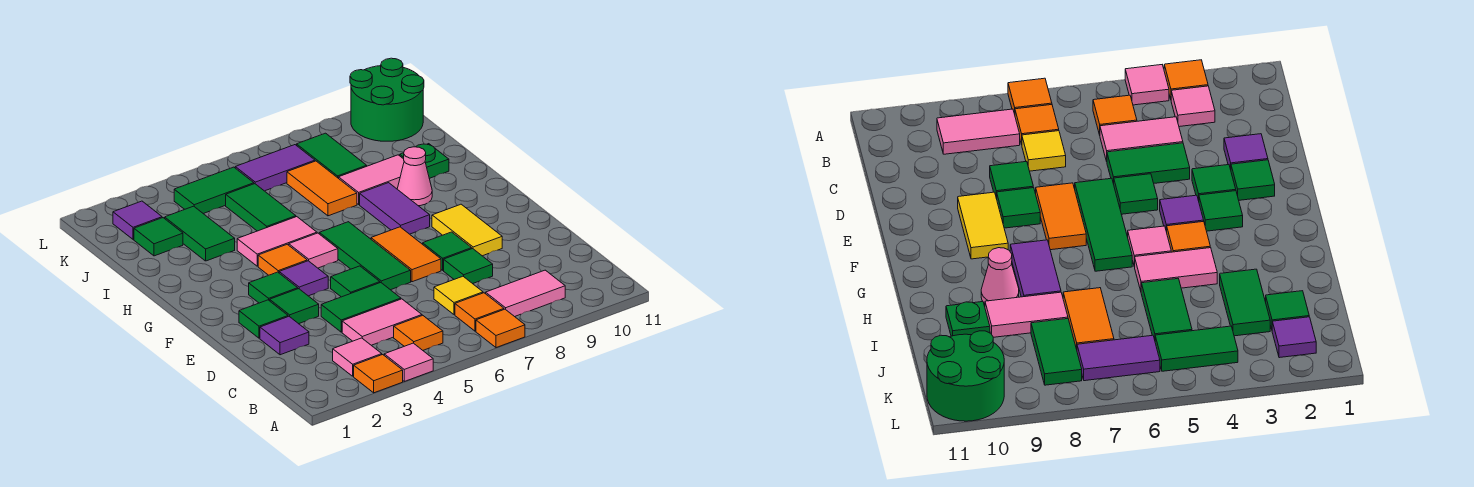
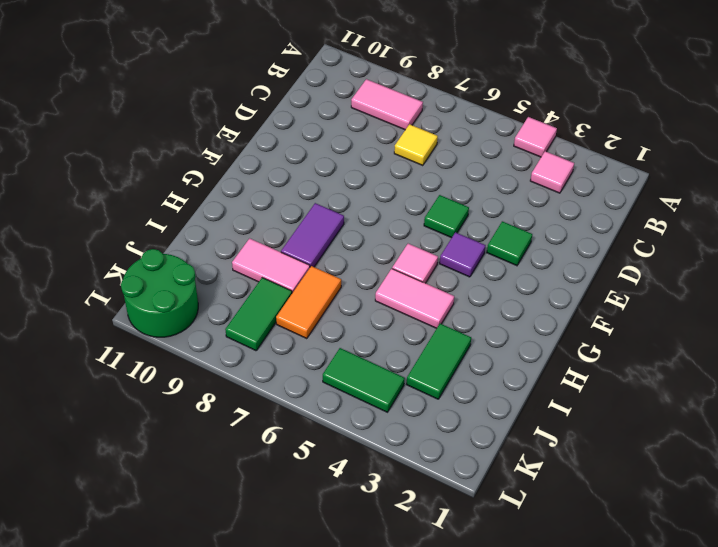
none -> orange tile A3 level 1
none -> orange tile A7 level 1
none -> orange tile B5 level 1
none -> orange tile B7 level 1

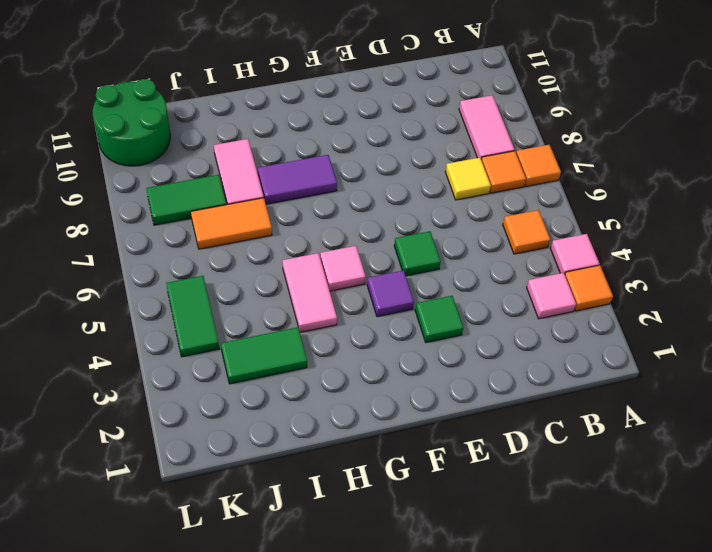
none -> pink tile C4:C5 level 1
none -> purple tile D2 level 1
none -> green tile D4:D5 level 1
none -> green tile D8 level 1

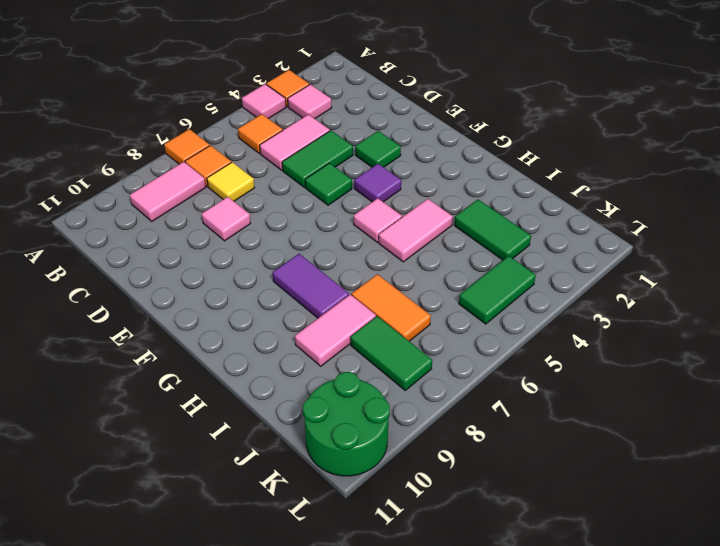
pink tile D8 level 1 -> green tile D8 level 1
none -> purple tile D2 level 1
none -> green tile E2 level 1
none -> green tile E6:G6 level 1
none -> orange tile E7:F7 level 1

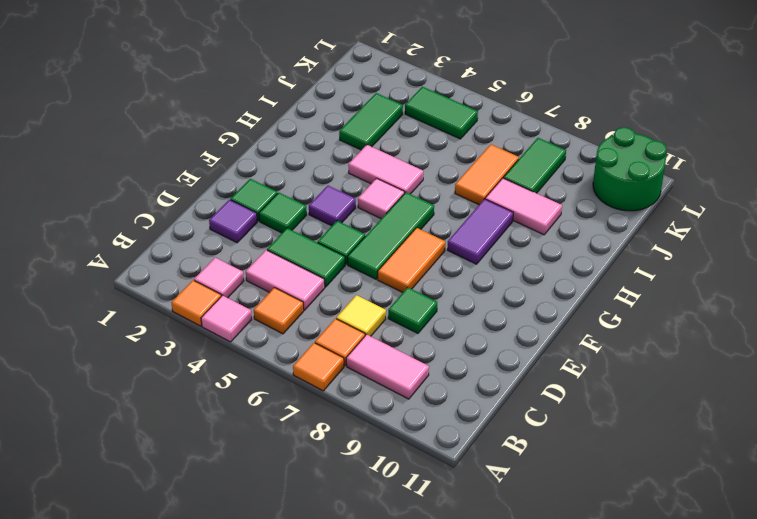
none -> green tile E8 level 1
none -> yellow tile E9:F9 level 1
none -> green tile F3 level 1
none -> orange tile G4 level 1

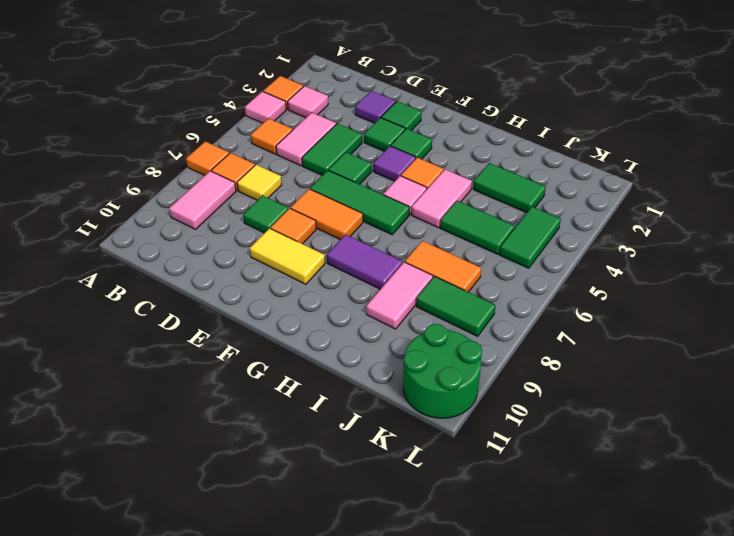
orange tile E8 level 1 -> green tile E8 level 1
none -> pink cone H9 level 1
none -> green plate I10 level 1
none -> green tile J2 level 1
none -> purple tile K2 level 1

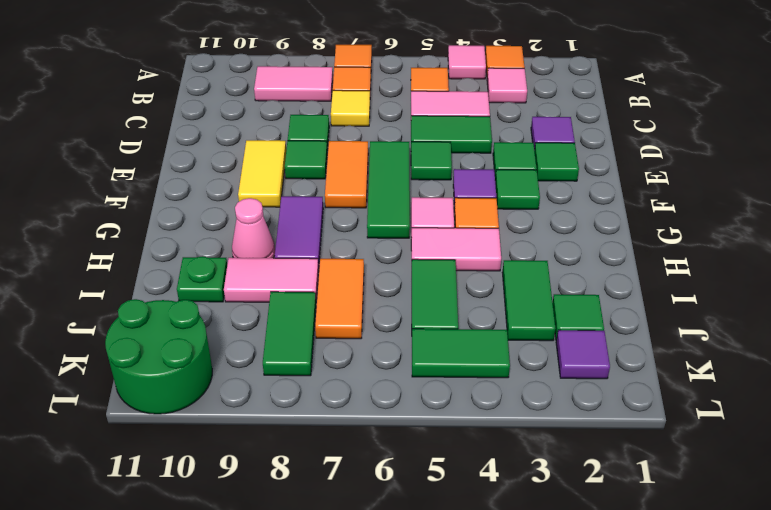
none -> purple tile K6:K7 level 1

